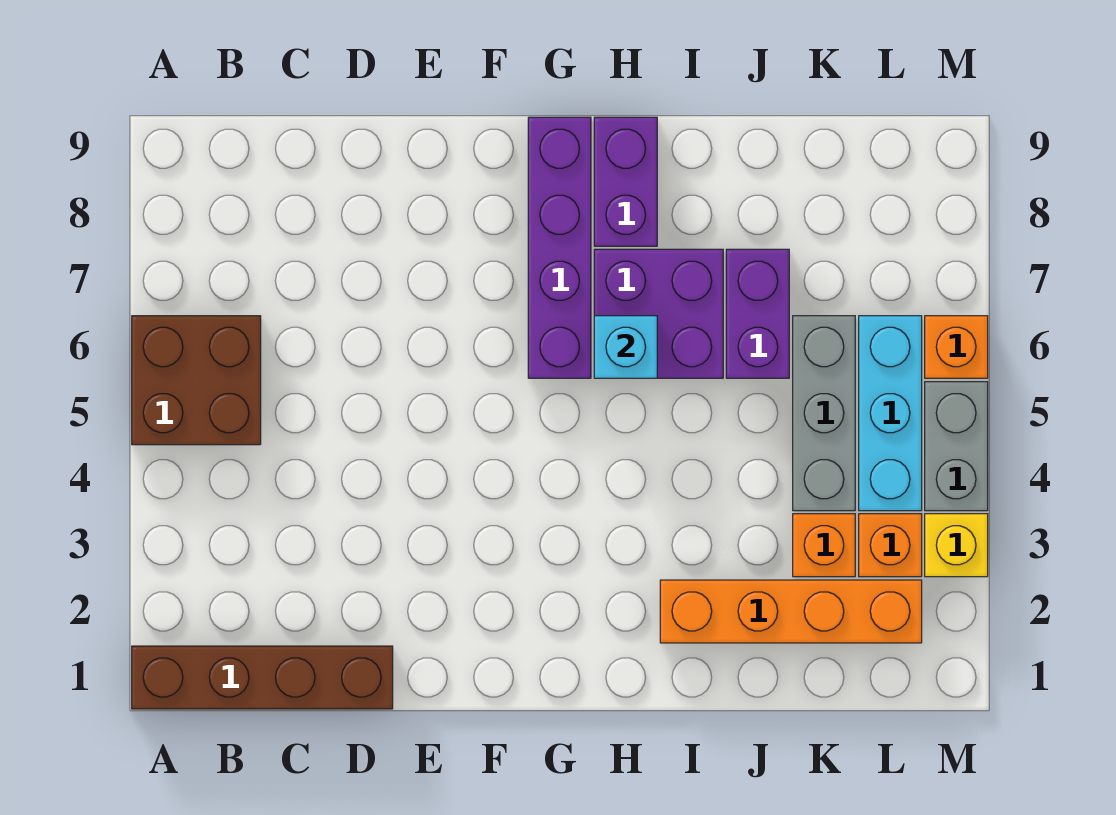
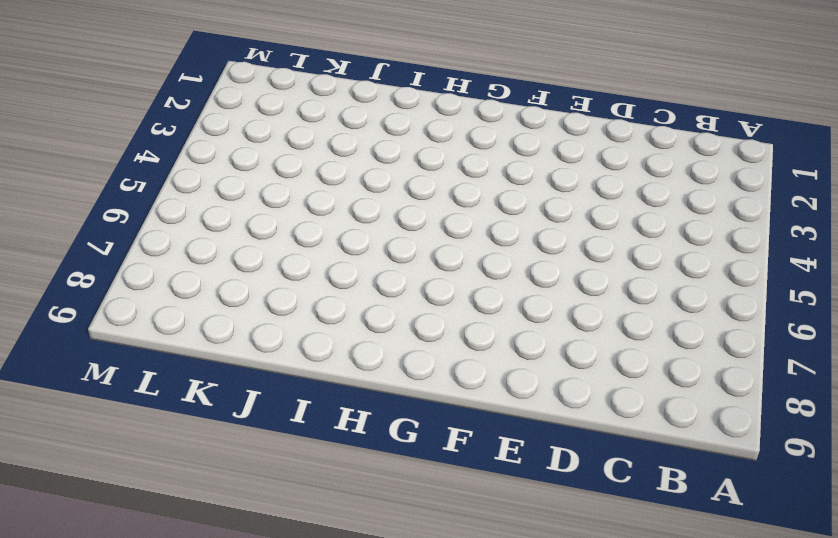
none -> brown brick A1:D1 level 1
none -> brown brick A5:B6 level 1
none -> purple brick G6:G9 level 1

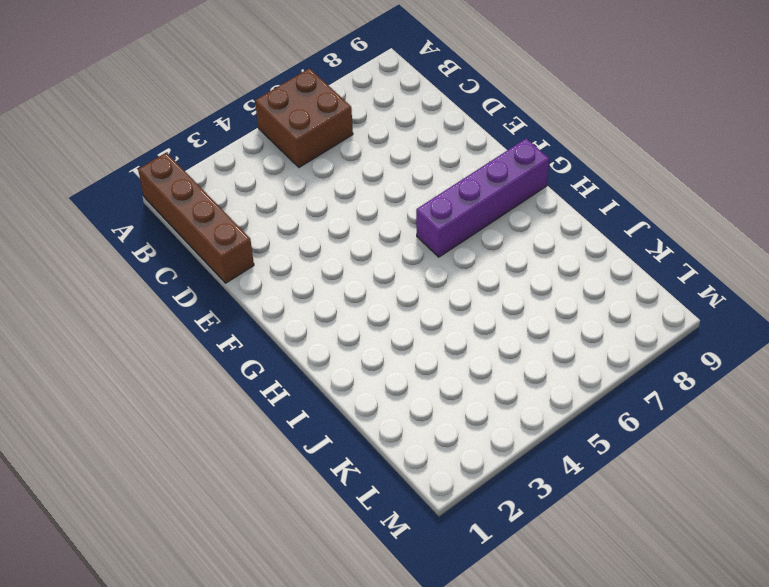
none -> purple brick H6:I7 level 1
none -> purple brick H8:H9 level 1
none -> orange brick I2:L2 level 1

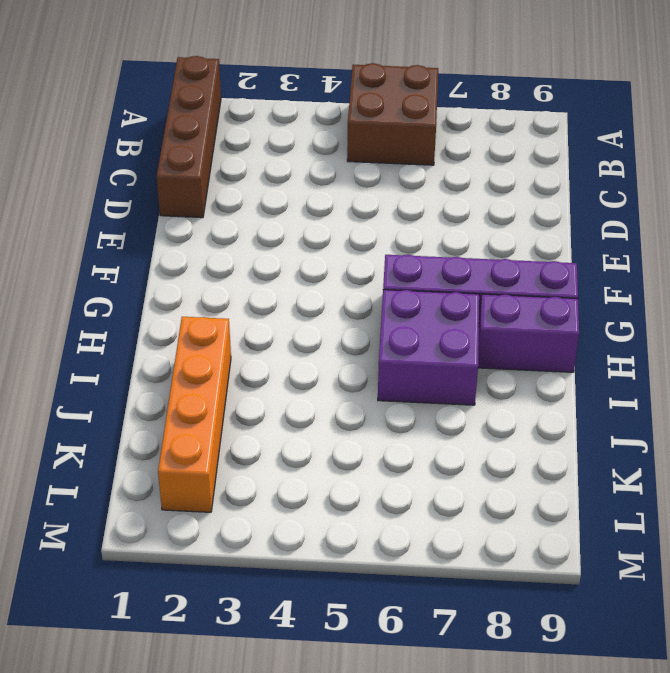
none -> purple brick J6:J7 level 1
none -> orange brick K3 level 1
none -> grey brick K4:K6 level 1

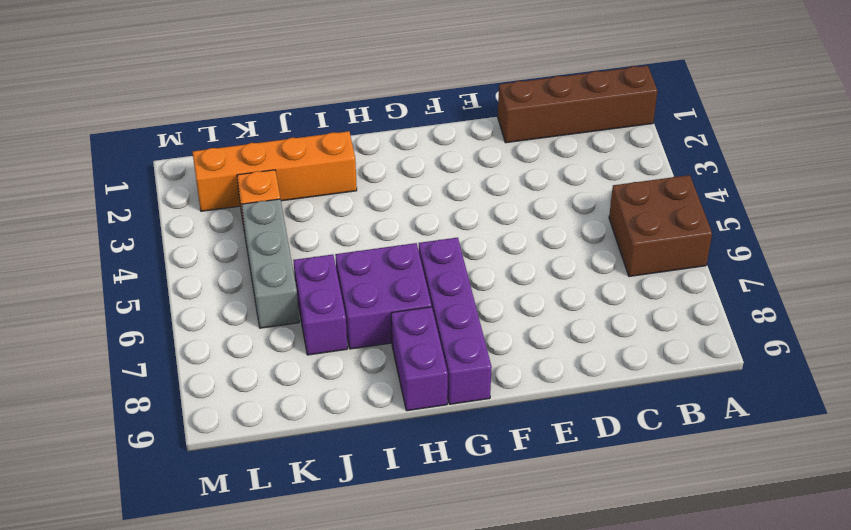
none -> orange brick L3 level 1
none -> cyan brick L4:L6 level 1
none -> yellow brick M3 level 1

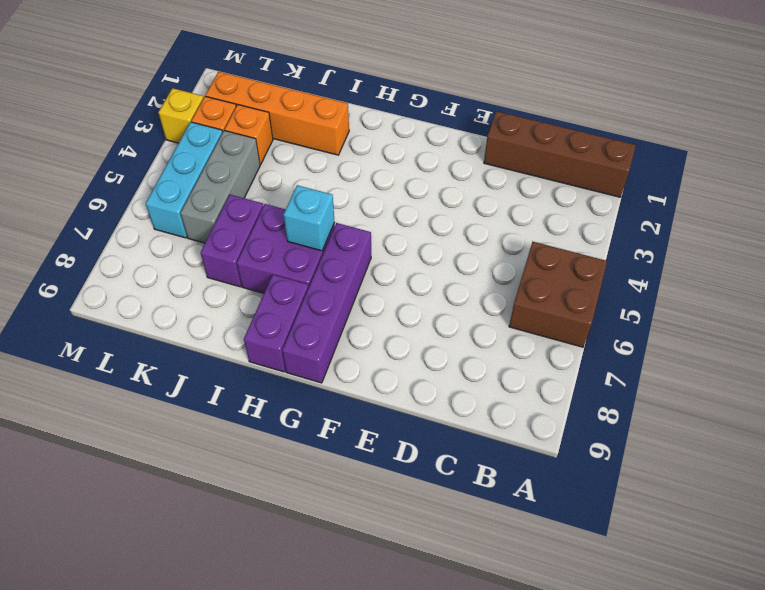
none -> grey brick M4:M5 level 1
none -> orange brick M6 level 1

